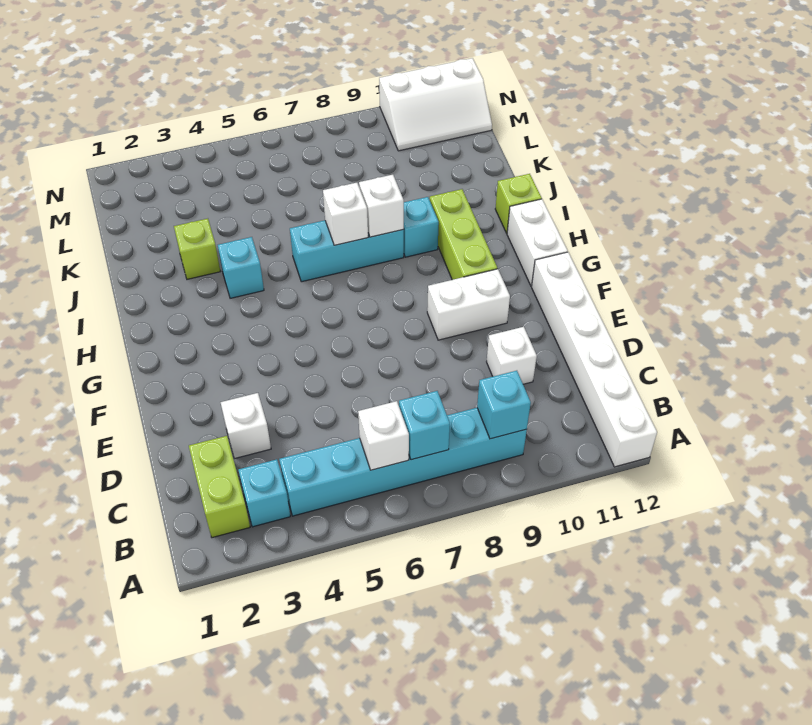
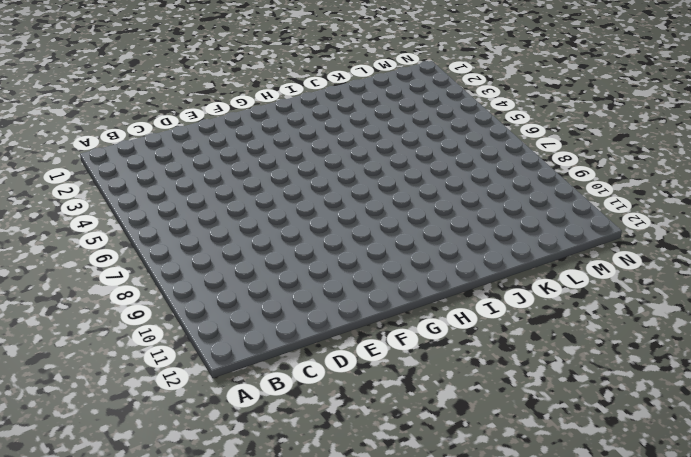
none -> white brick A12:F12 level 1
none -> lime brick B2:C2 level 1
none -> cyan brick B3 level 1

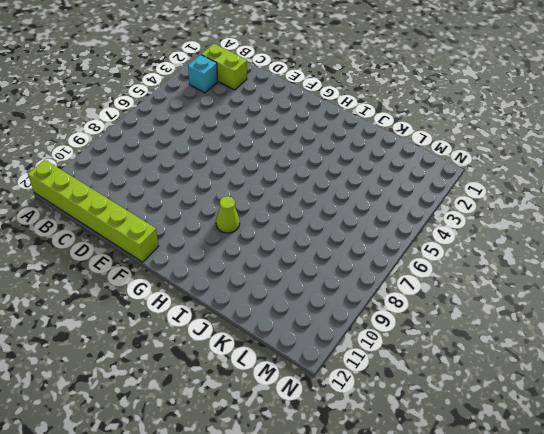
lime brick A12:F12 level 1 -> white brick A12:F12 level 1
lime cone H9 level 1 -> none
none -> cyan brick B4:B9 level 1
none -> white brick D3 level 1
none -> white brick D10 level 1

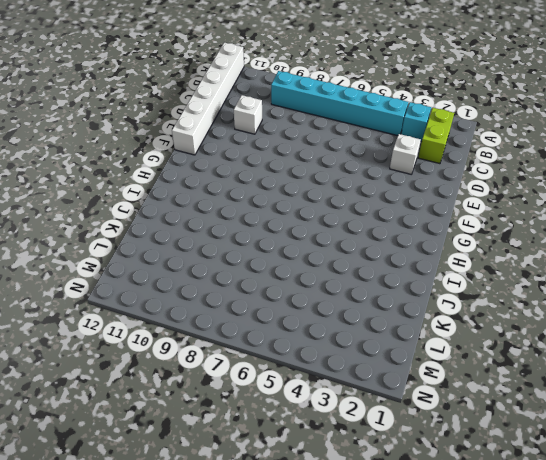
none -> white brick F9:F10 level 1
none -> lime brick G10:I10 level 1
none -> white brick G12:H12 level 1

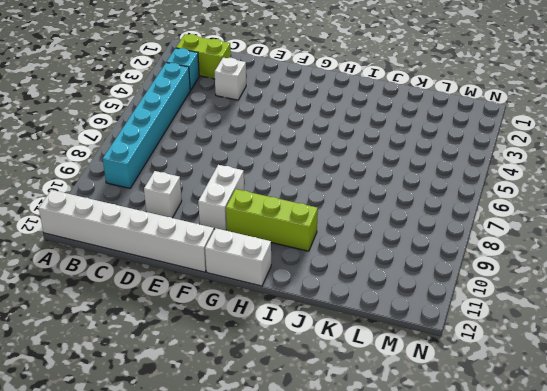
none -> cyan brick I4 level 1
none -> cyan brick I6:I8 level 1
none -> cyan brick I9 level 1

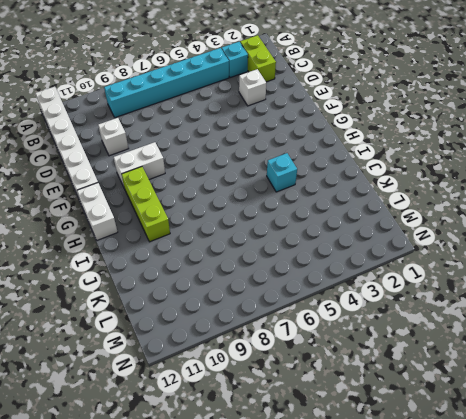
none -> cyan brick I6:I8 level 1
none -> cyan brick I9 level 1
none -> lime brick I12 level 1

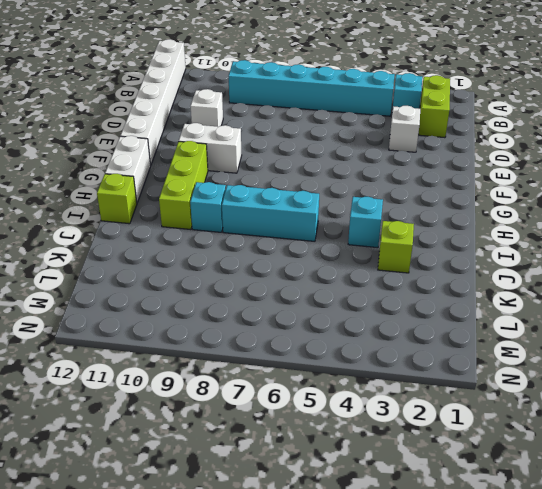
none -> white slope M10:N12 level 1 top N
none -> white brick B6 level 2
none -> cyan brick B7 level 2

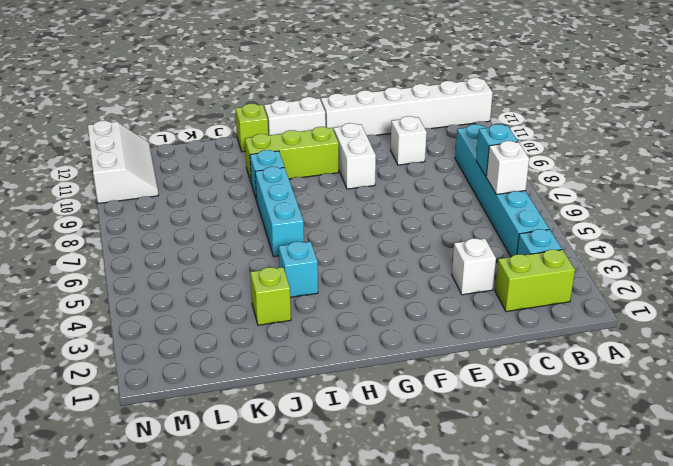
none -> cyan brick B9 level 2
none -> white brick I7 level 2
none -> white brick I8 level 2

